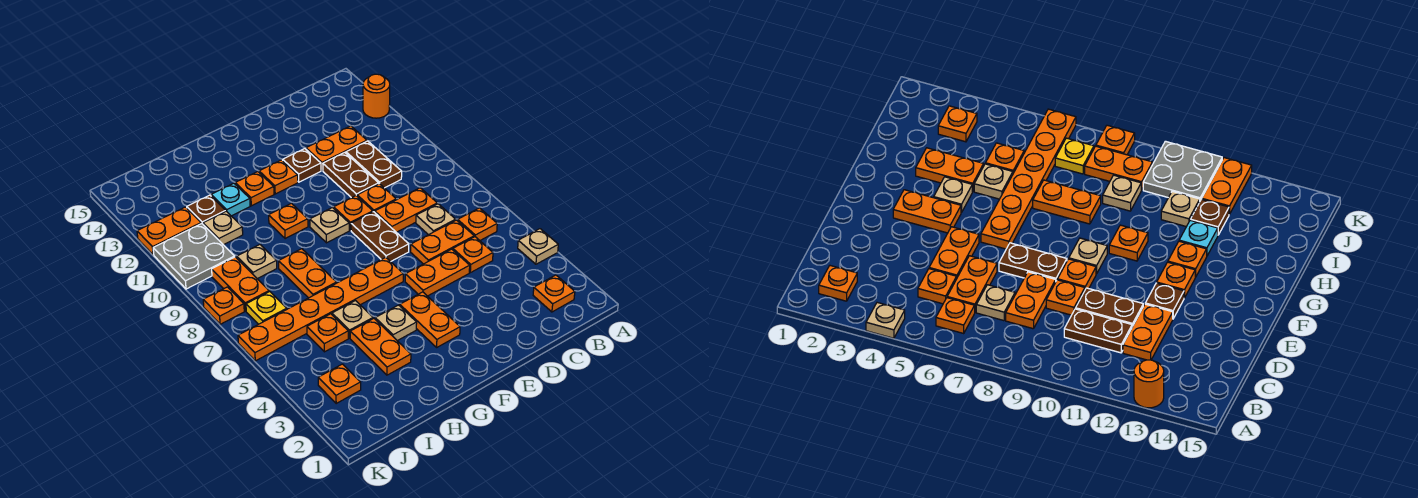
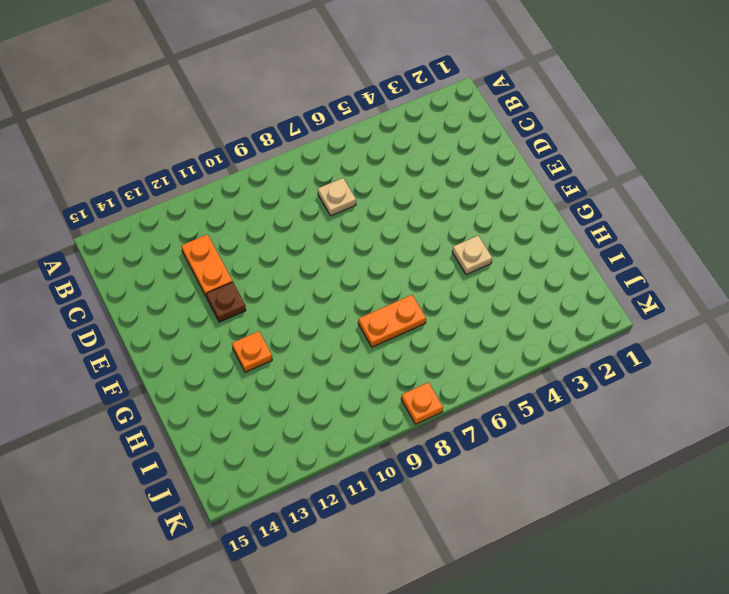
none -> tan plate A4 level 1
none -> orange round brick A13 level 1
none -> orange plate B2 level 1
none -> orange plate B6 level 1

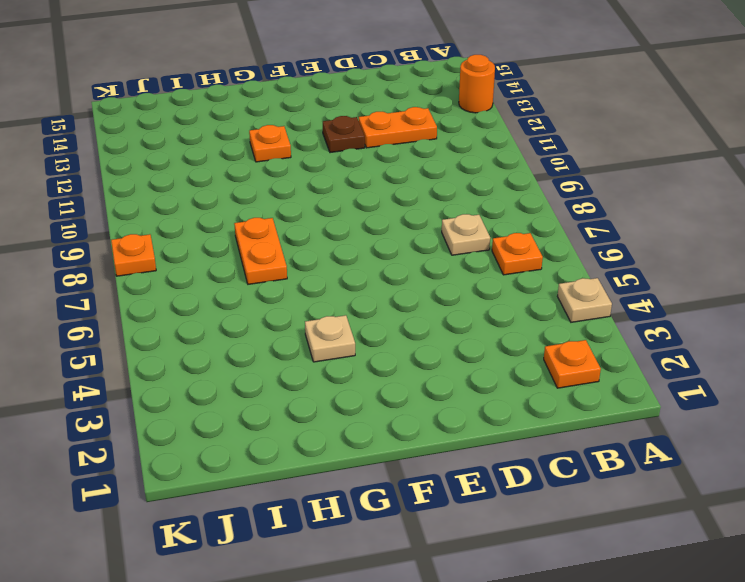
none -> orange plate C5 level 1
none -> orange plate C6:D6 level 1
none -> orange plate C8:D8 level 1
none -> brown plate C10:C11 level 1

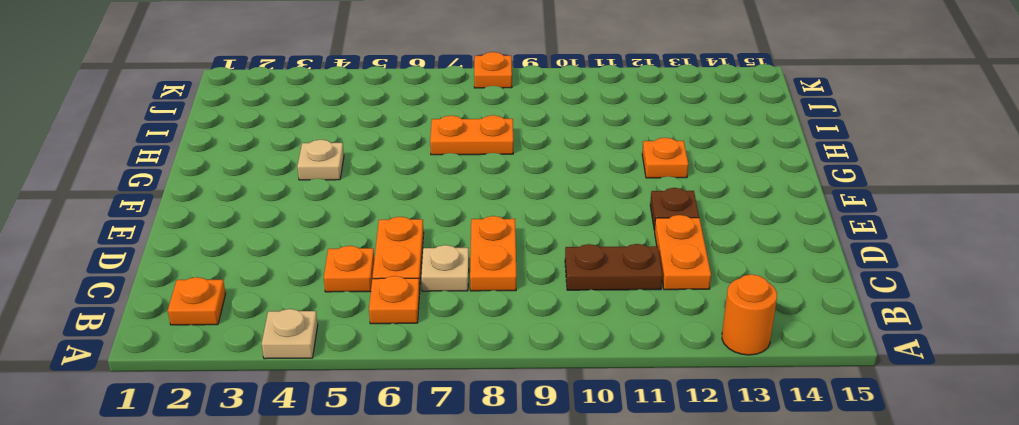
none -> orange plate D5:E5 level 1
none -> orange plate D9 level 1
none -> brown plate D10:D11 level 1
none -> brown plate E7:E8 level 1

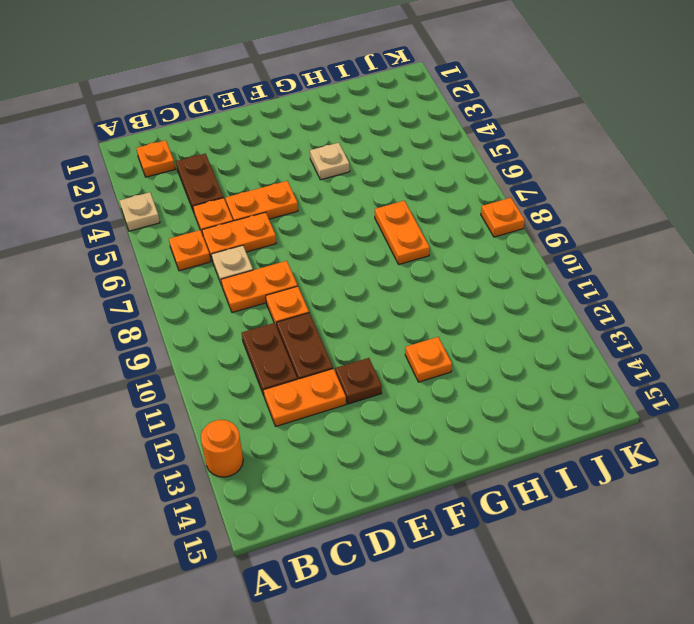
brown plate C3:C4 level 1 -> brown plate E7:E8 level 1
none -> orange plate E9 level 1
none -> orange plate F3:F4 level 1
none -> orange plate F6:K6 level 1
none -> tan plate F9 level 1

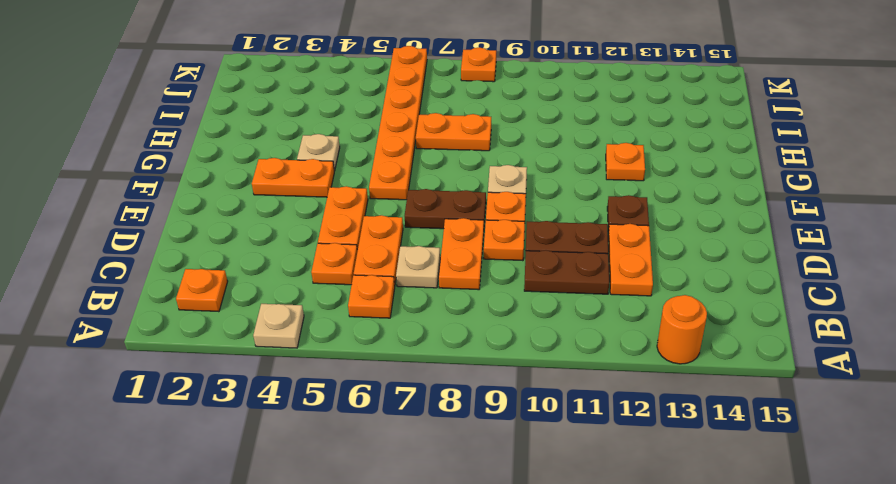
none -> orange plate F12 level 1
none -> orange plate G10 level 1
none -> orange plate H3:H4 level 1
none -> tan plate H5 level 1

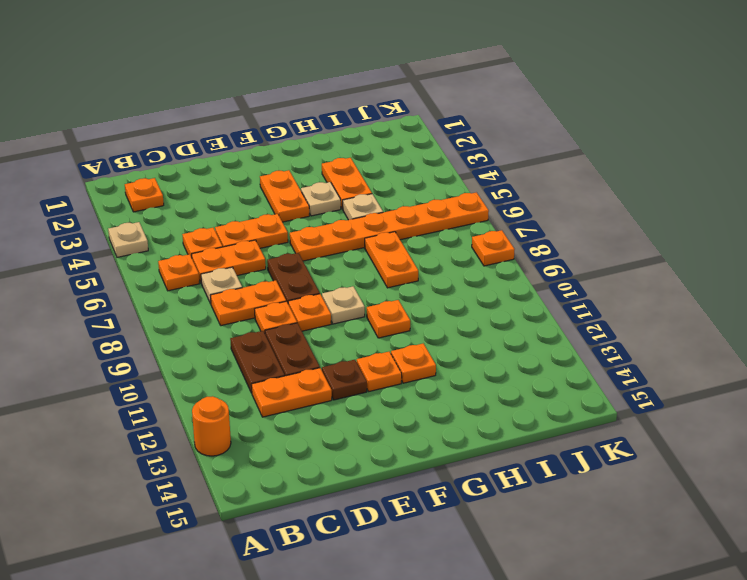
none -> cyan plate H12 level 1
none -> orange plate I5 level 1
none -> tan plate I9 level 1
none -> tan plate I11 level 1

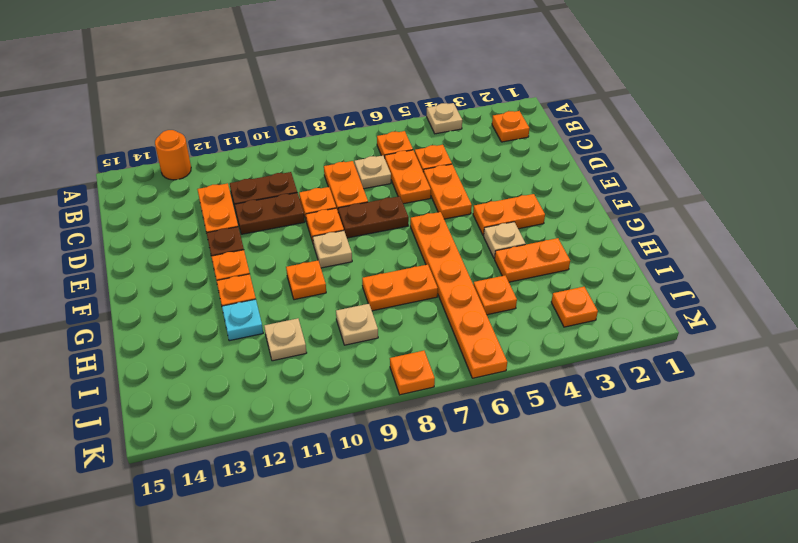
none -> tan plate H5 level 1
none -> brown plate I12 level 1
none -> yellow plate J7 level 1
none -> orange plate J8:J9 level 1

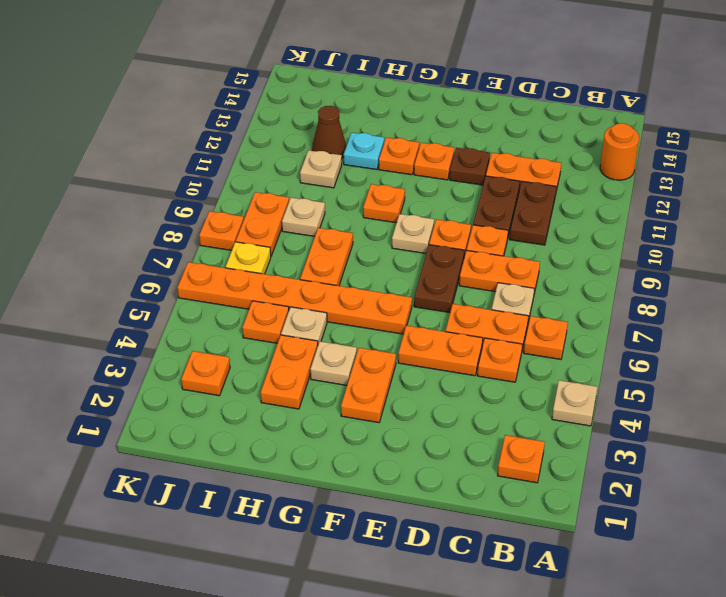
brown cone I12 level 1 -> brown plate I12 level 1
none -> grey plate J10:K11 level 1
none -> orange plate J12:K12 level 1

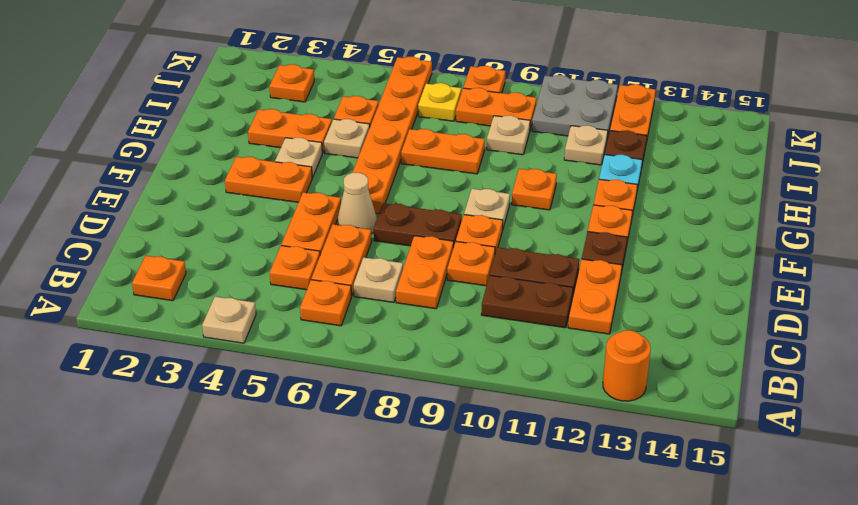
tan cone E6 level 1 -> none

